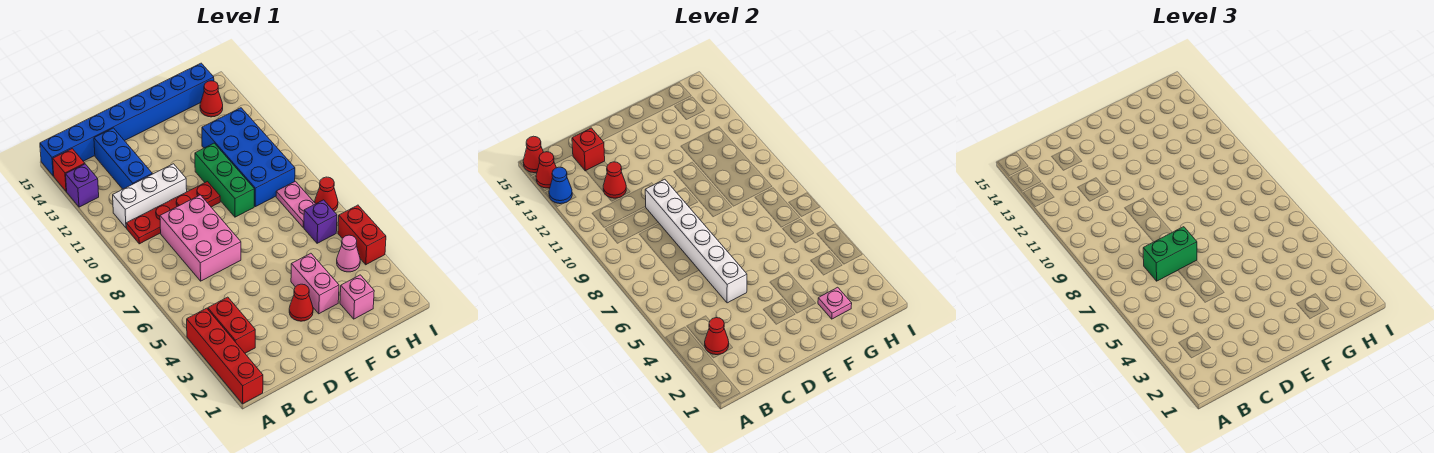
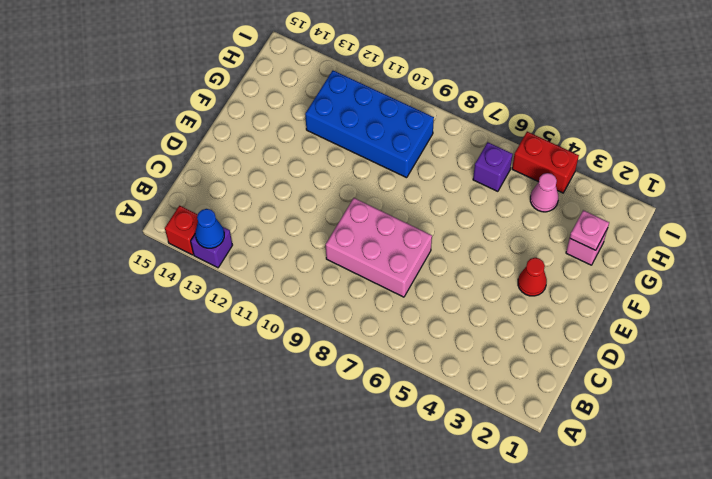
none -> red brick A1:A4 level 1
none -> blue brick A15:H15 level 1
none -> red brick B3:B4 level 1

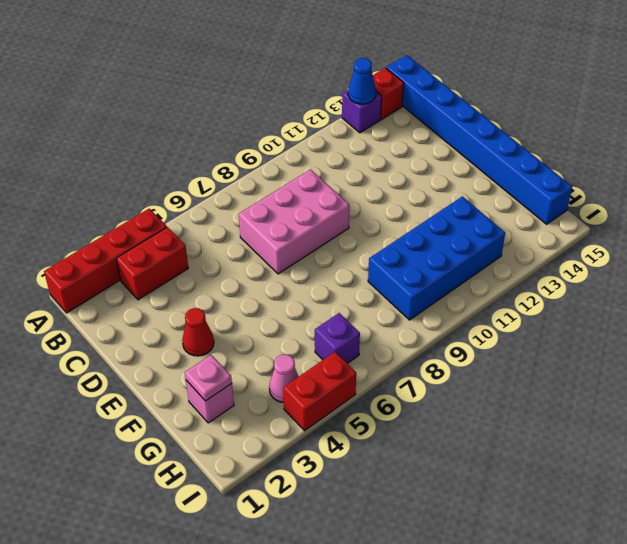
none -> red plate B10:E10 level 1
none -> white brick B11:D11 level 1
none -> blue brick C12:C14 level 1

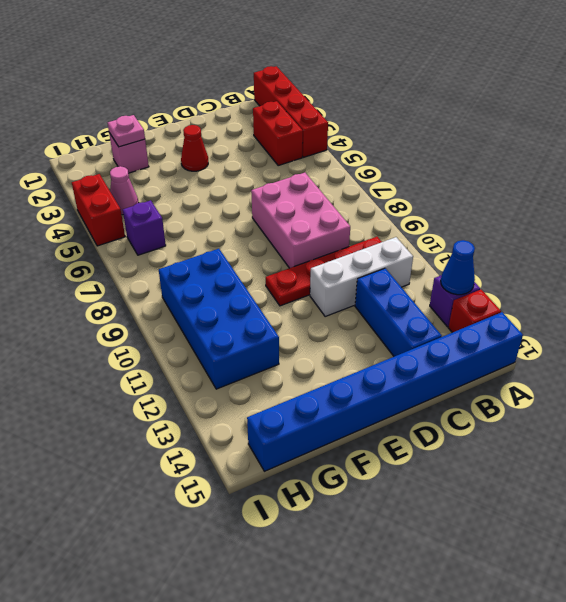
none -> pink brick F3:F4 level 1
none -> green brick F9:F11 level 1
none -> pink plate H7:H8 level 1

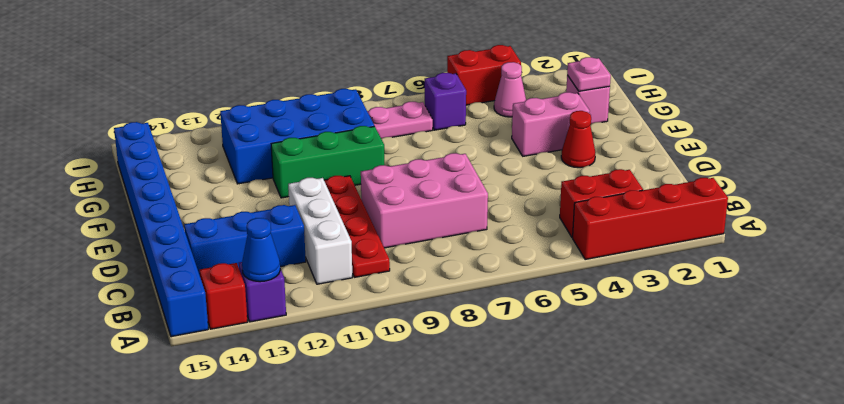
none -> red cone H14 level 1
none -> red cone I7 level 1
none -> red cone A14 level 2

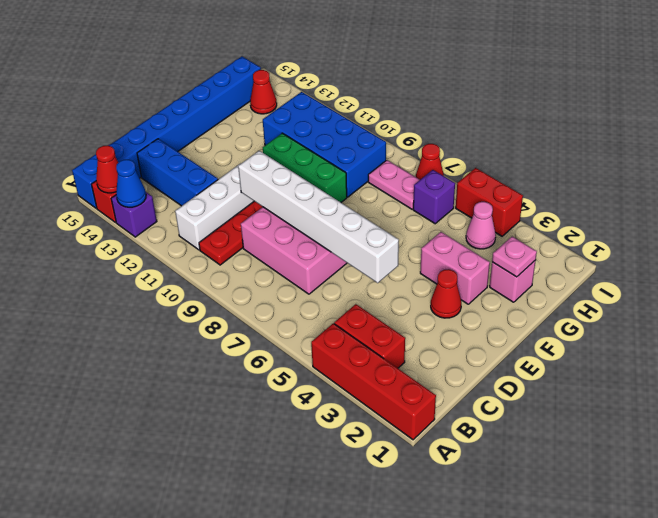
none -> red cone A15 level 2
none -> red cone B3 level 2
none -> red cone C12 level 2

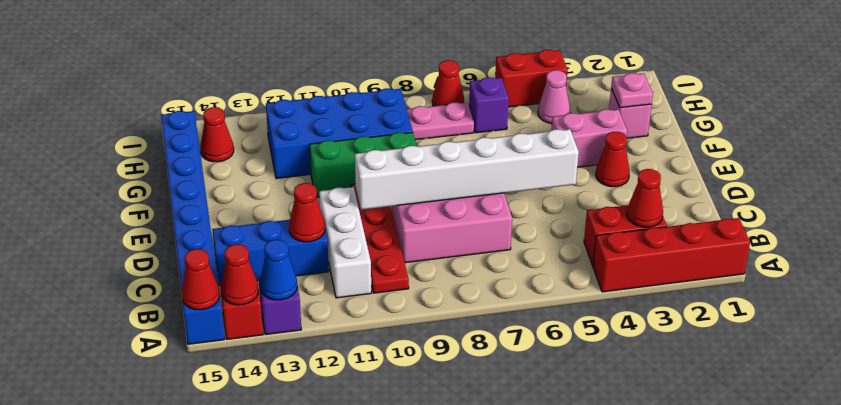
none -> red brick C14 level 2
none -> green brick C7:D7 level 3

